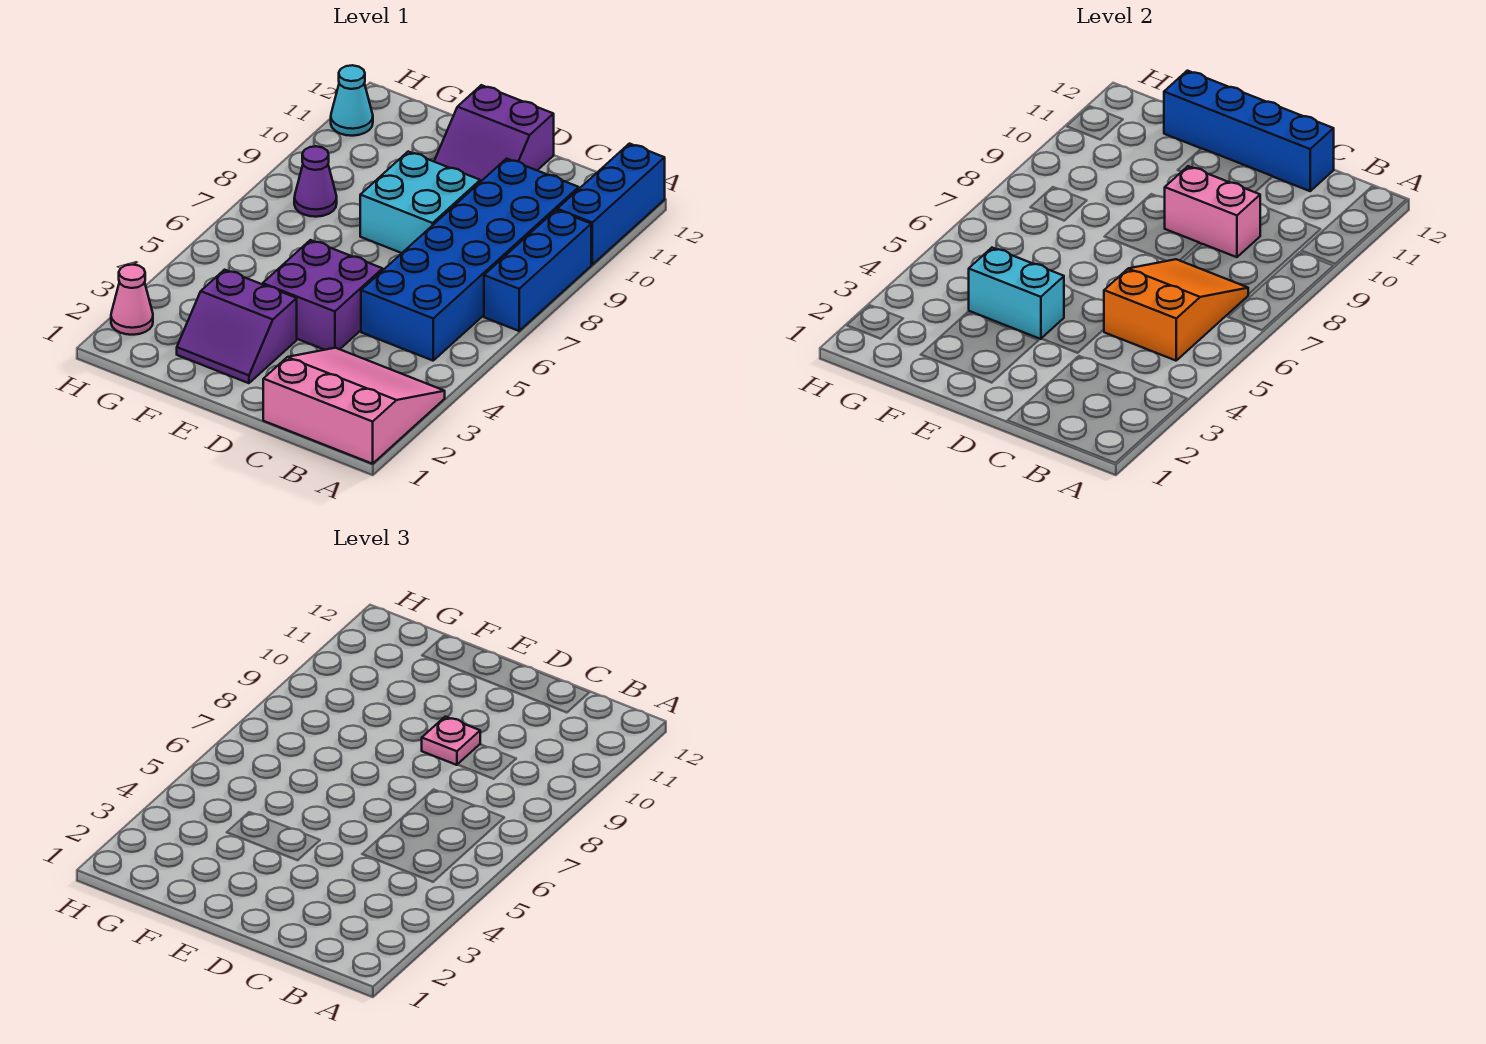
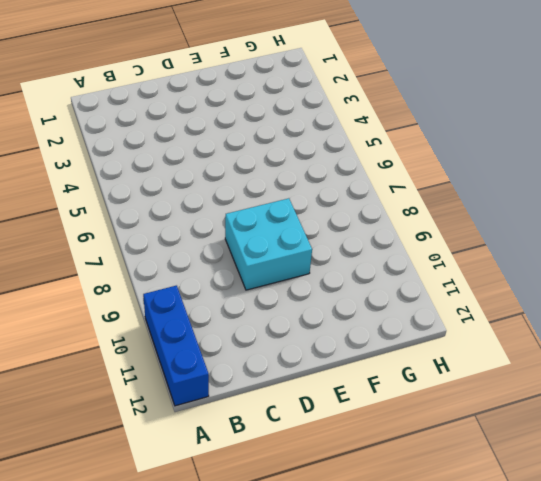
none -> pink slope A1:C3 level 1 top 1
none -> blue brick A7:A9 level 1
none -> blue brick B5:C10 level 1

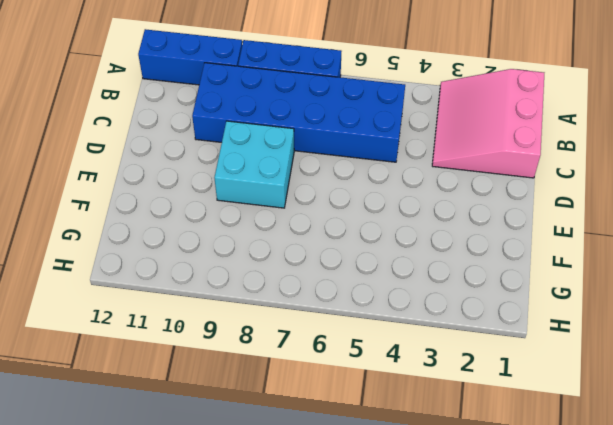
none -> purple brick D4:E5 level 1
none -> purple slope D11:E12 level 1 top 12
none -> purple slope E2:F3 level 1 top 3

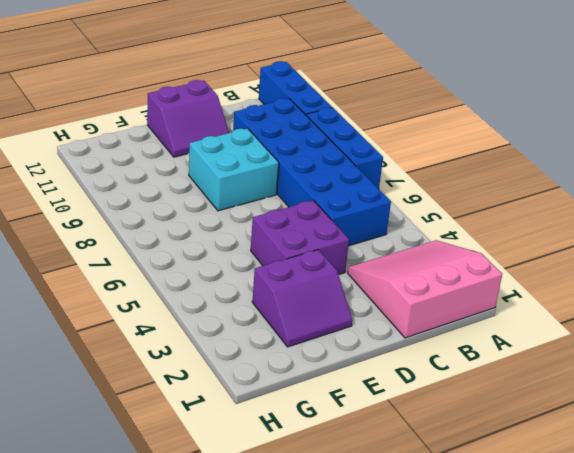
none -> purple cone G8 level 1
none -> pink cone H2 level 1
none -> cyan cone H11 level 1

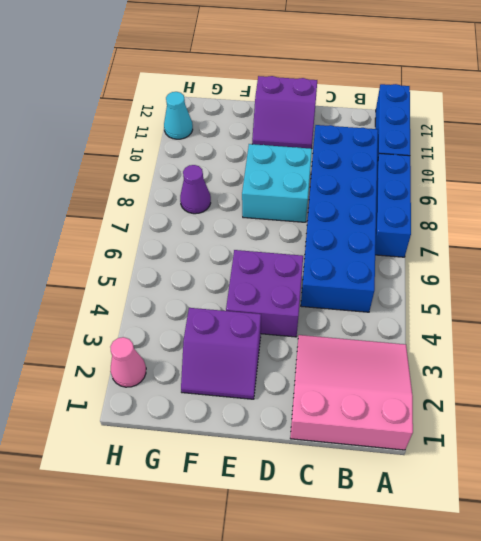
none -> orange slope B5:C7 level 2 top 5
none -> pink brick C9:D9 level 2
none -> blue brick C12:F12 level 2

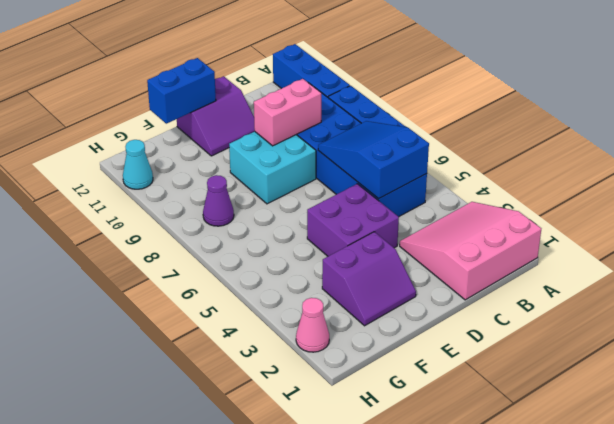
blue slope B5:C7 level 2 top 5 -> orange slope B5:C7 level 2 top 5
blue brick E12:F12 level 2 -> blue brick C12:F12 level 2
none -> cyan brick E4:F4 level 2
none -> pink plate D9 level 3

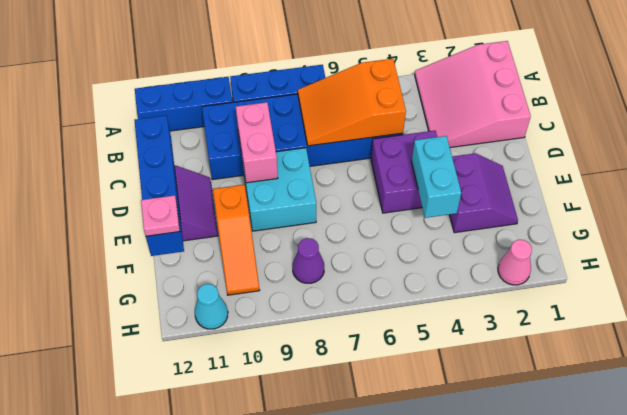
orange slope E10:G10 level 1 top E -> none
pink plate F12 level 3 -> pink plate D9 level 3

